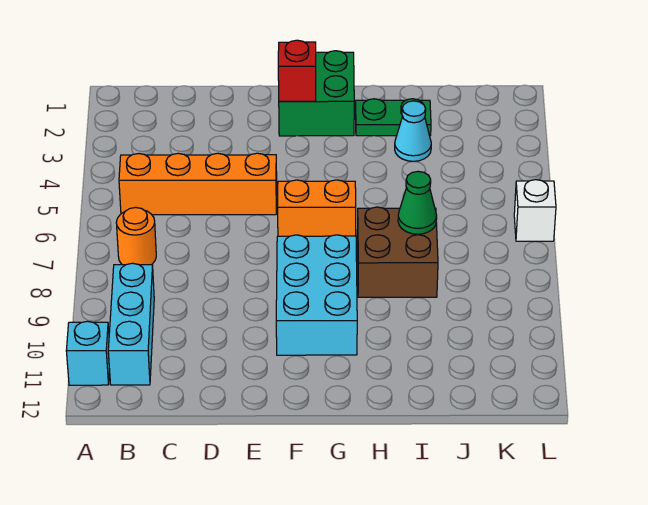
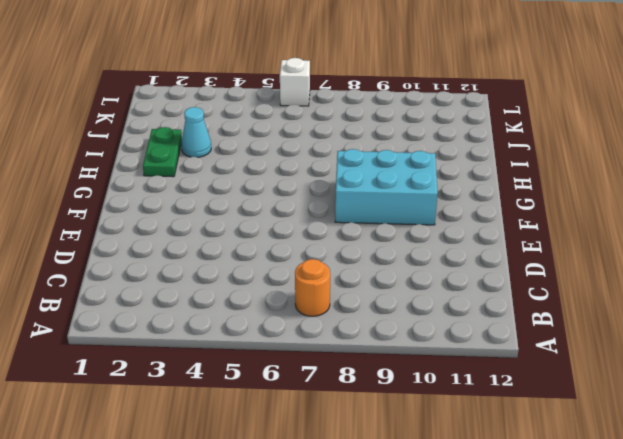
none -> cyan brick A11 level 1
none -> orange brick B5:E5 level 1
none -> cyan brick B9:B11 level 1

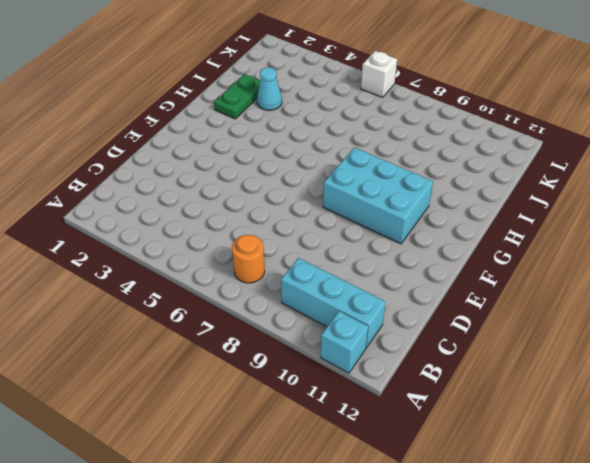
none -> orange brick B5:E5 level 1
none -> green brick F1:G2 level 1
none -> orange brick F6:G6 level 1

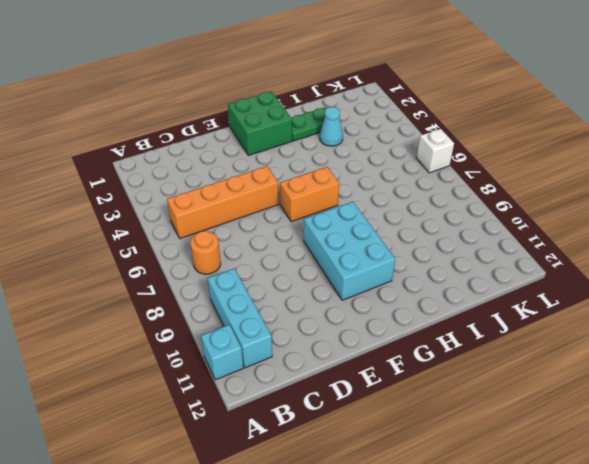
none -> brown brick H7:I8 level 1
none -> red brick F2 level 2
none -> green cone I7 level 2

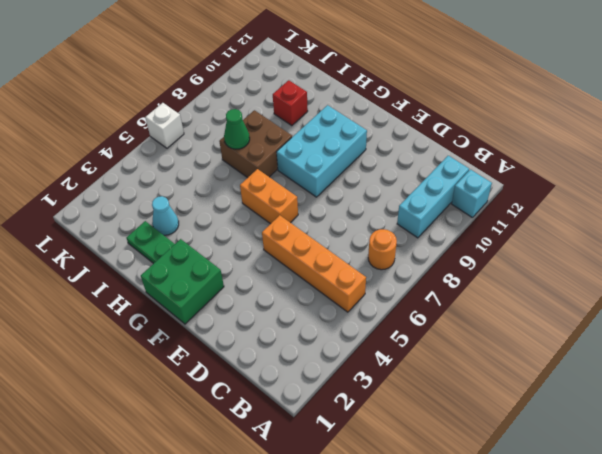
red brick I10 level 1 -> red brick F2 level 2

